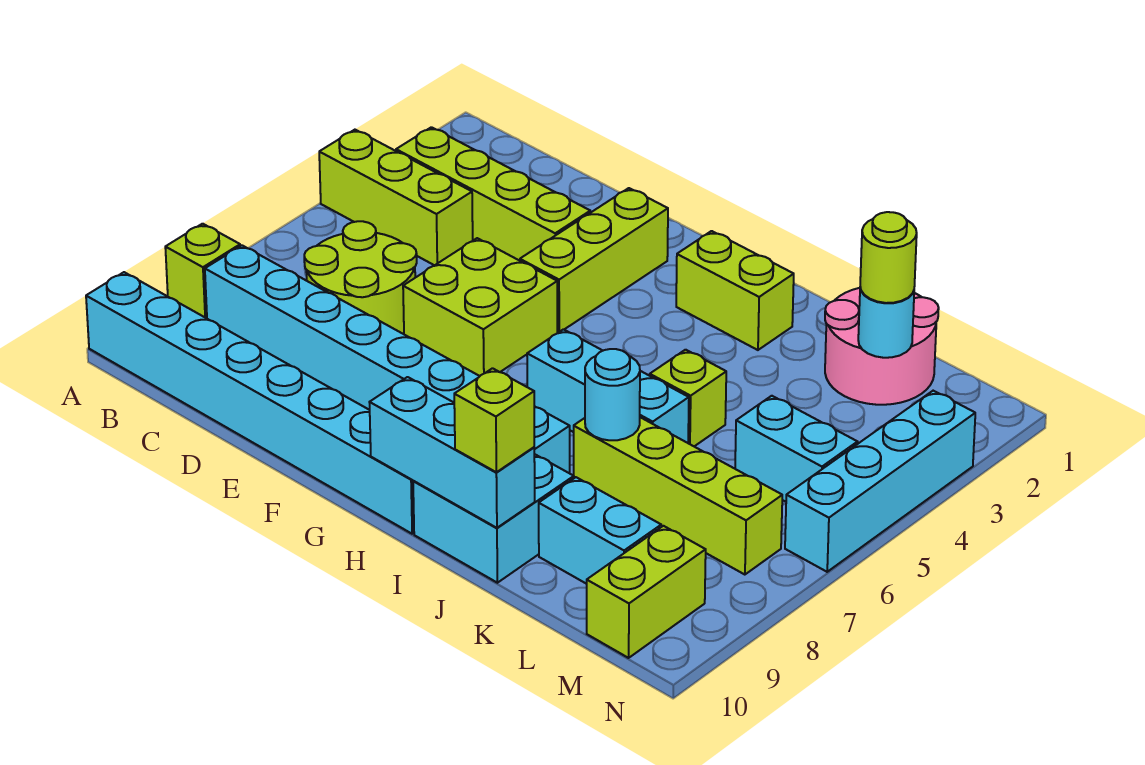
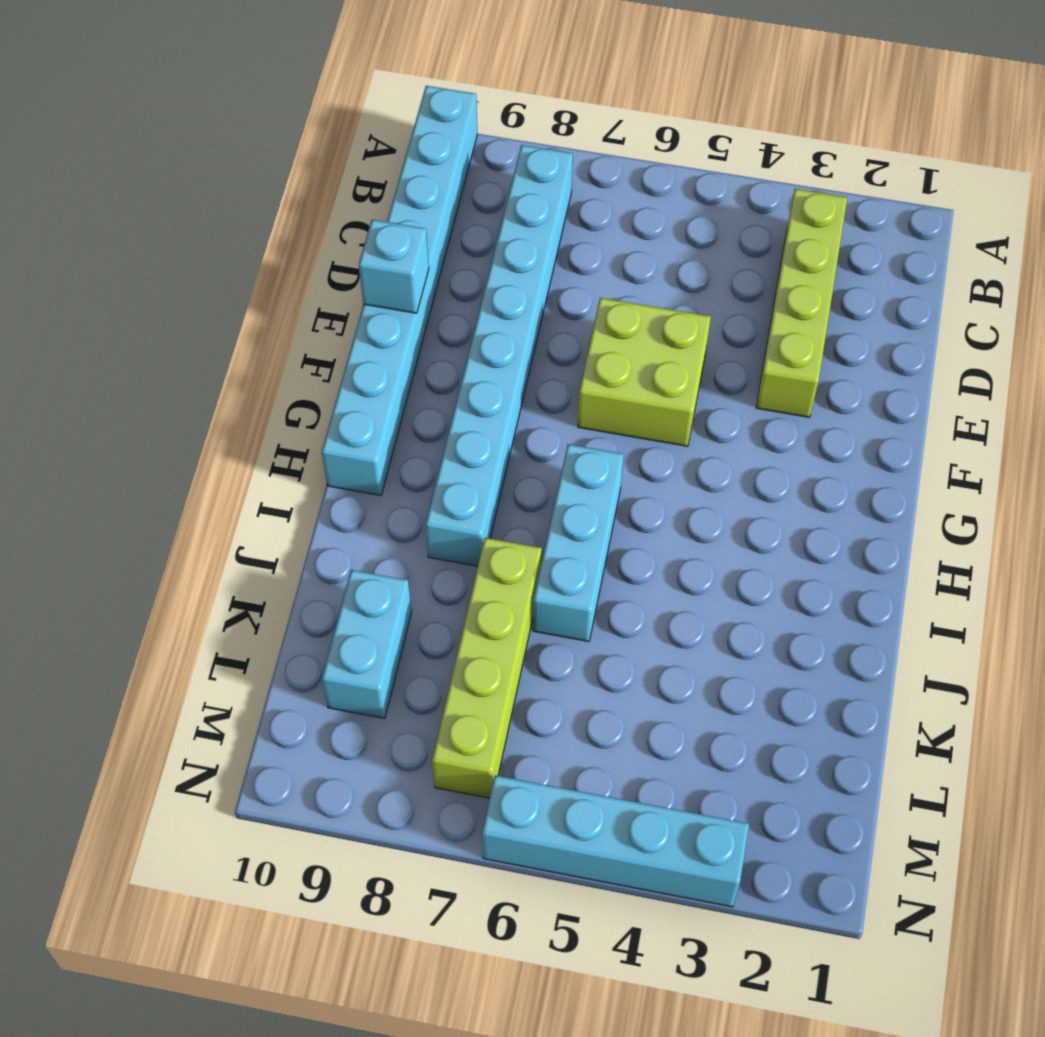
cyan brick E10 level 2 -> none
none -> lime brick A4:C4 level 1
none -> lime brick A8 level 1
none -> lime round brick C6:D7 level 1

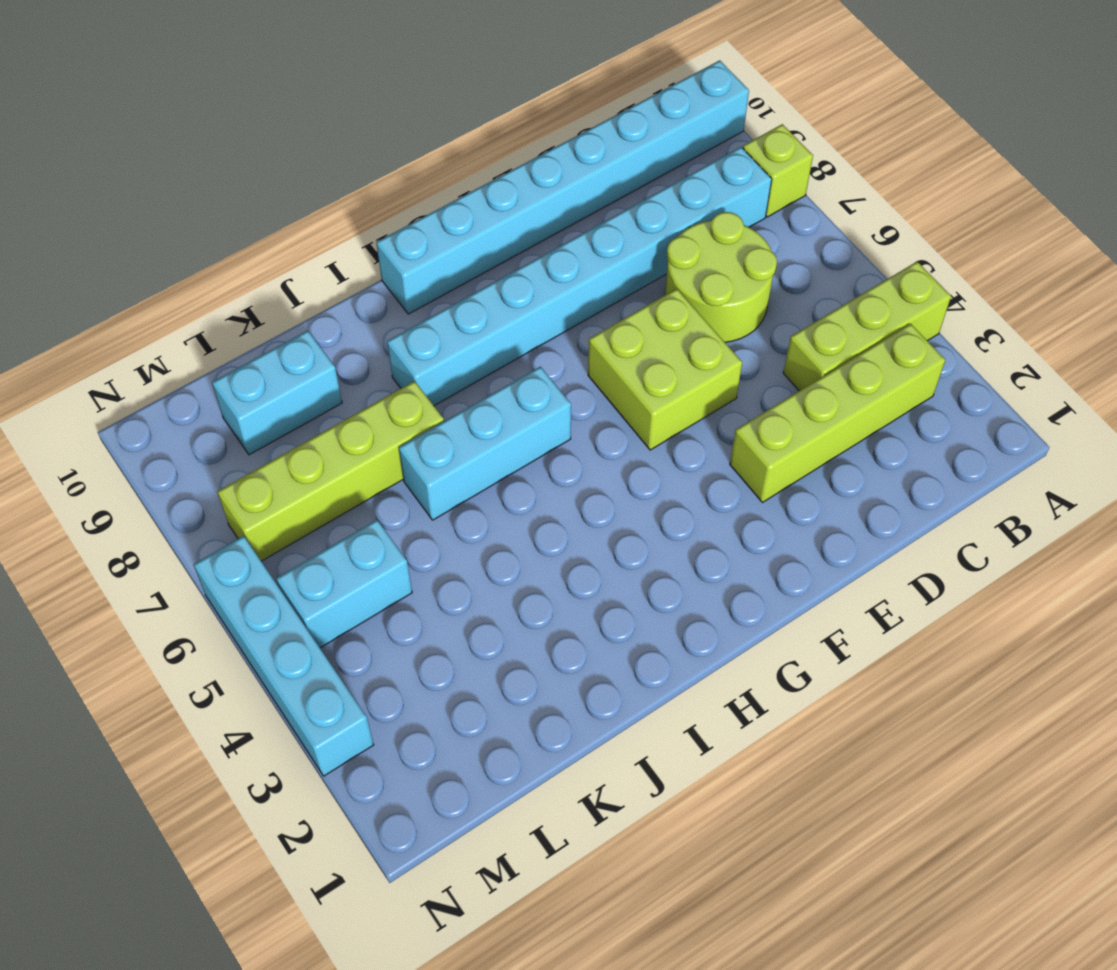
none -> lime brick F2:F4 level 1
none -> lime brick H2:I2 level 1
none -> cyan brick I9:J10 level 1

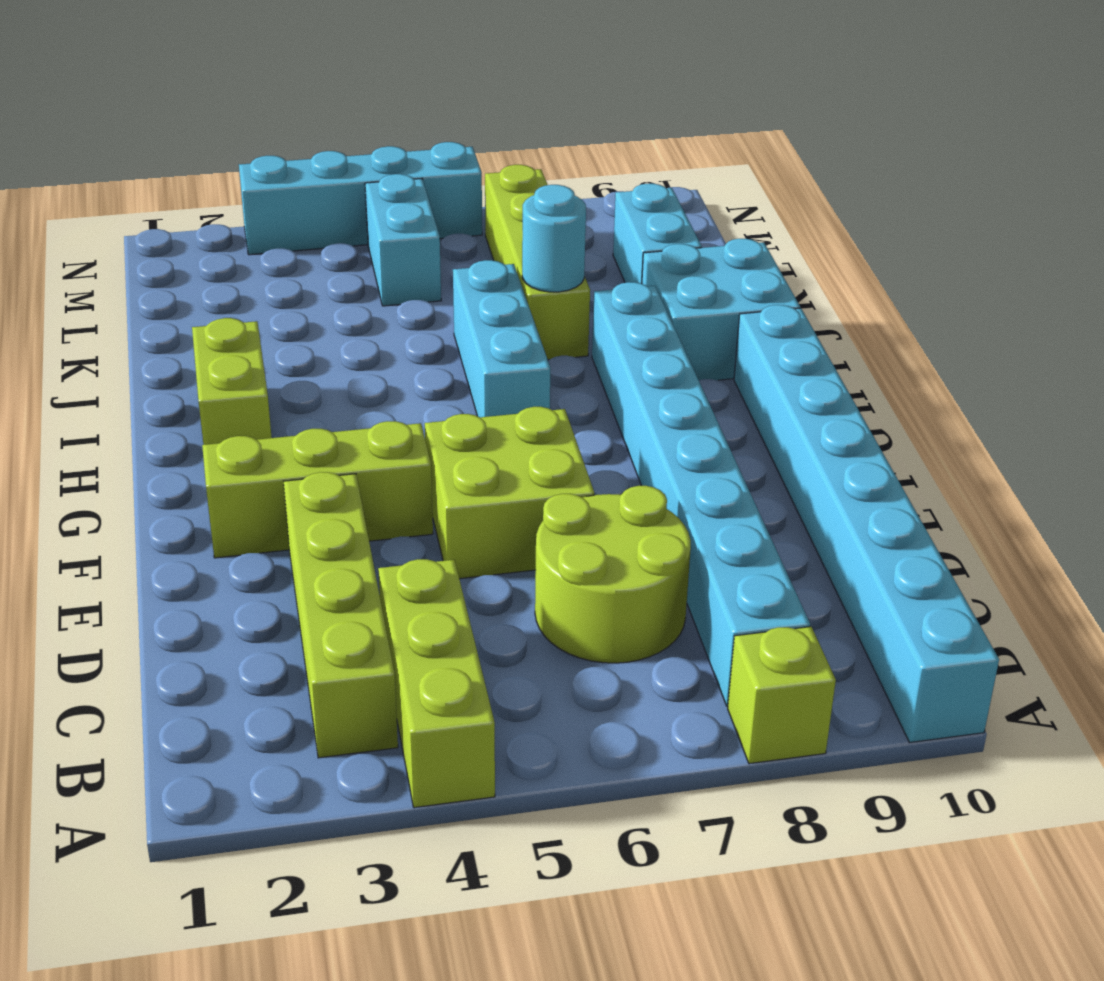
none -> lime brick J5 level 1
none -> pink round brick K1:L2 level 1
none -> lime brick M9:M10 level 1

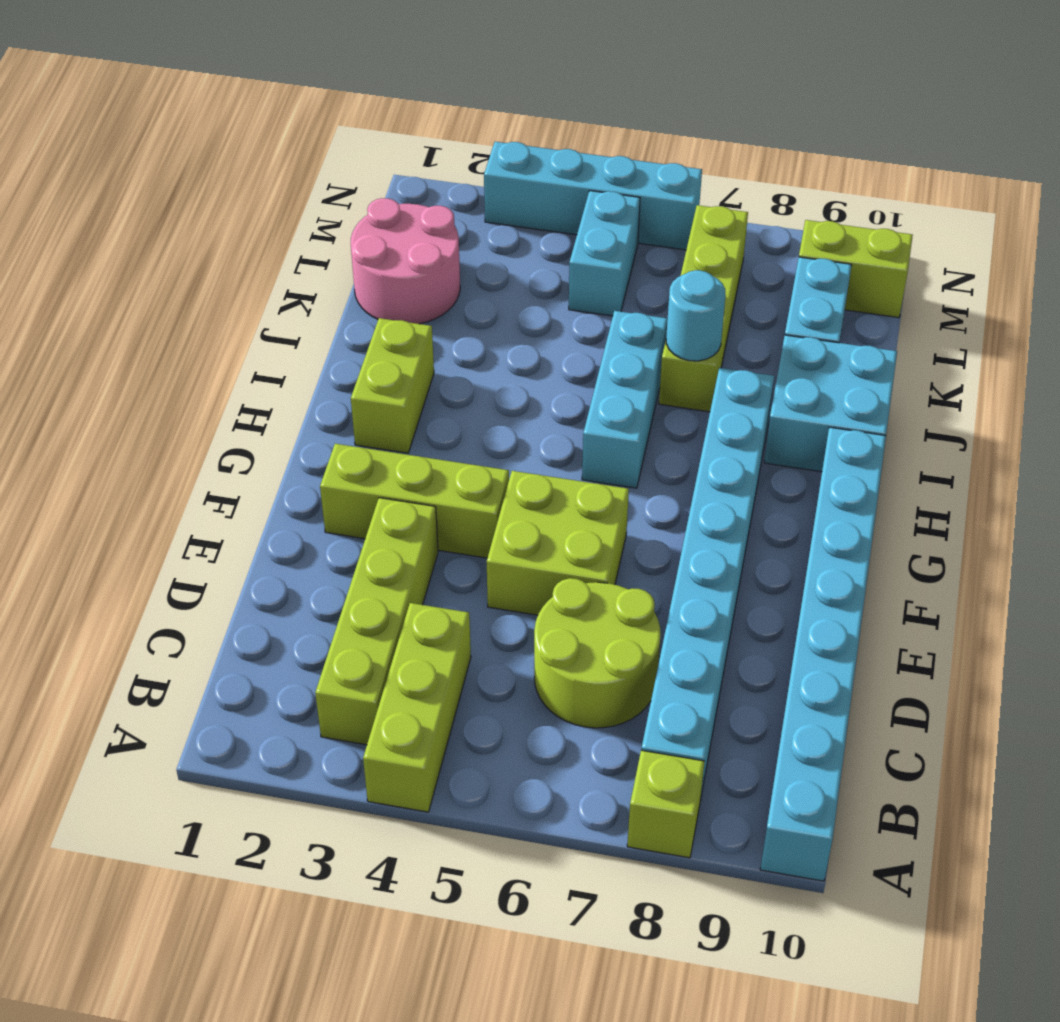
none -> lime brick J5 level 1
none -> cyan brick H10:J10 level 2
none -> cyan round brick L2 level 2

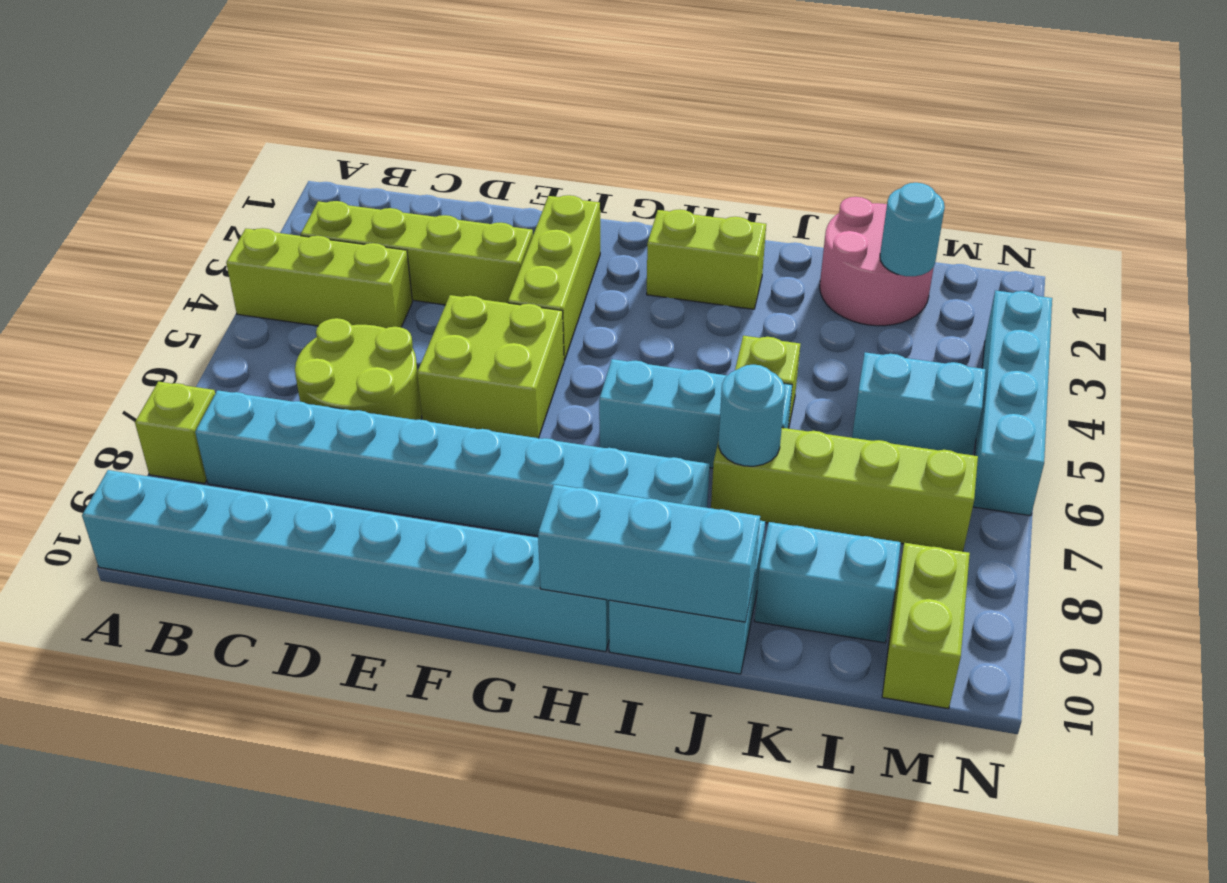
none -> lime brick J10 level 3
none -> lime round brick L2 level 3

